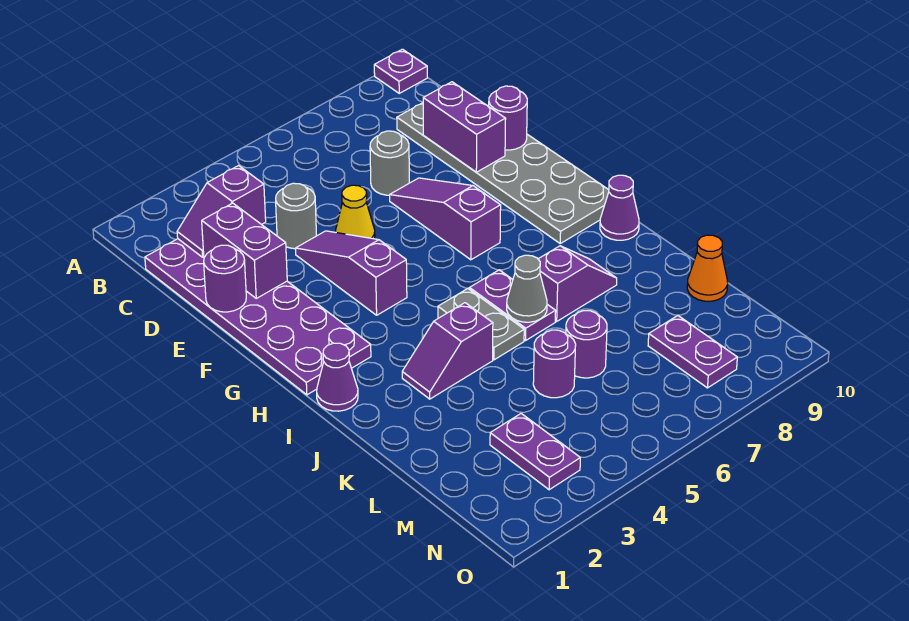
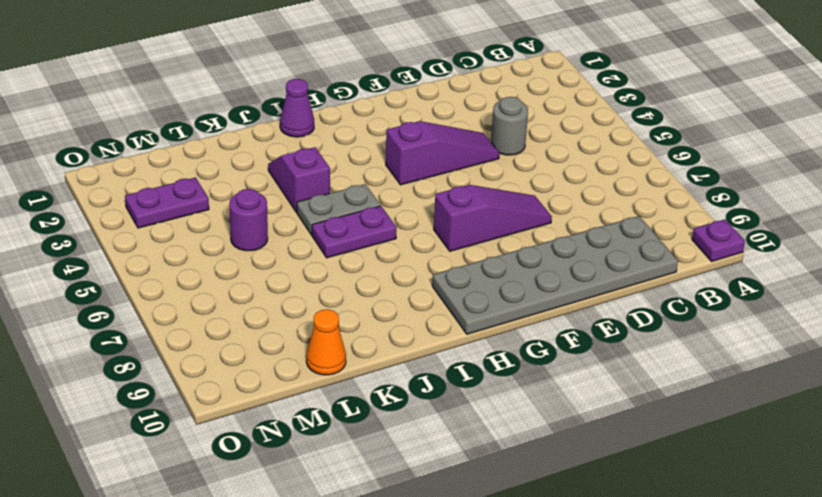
none -> purple plate C1:H2 level 1
none -> grey round brick D7 level 1
none -> yellow cone E5 level 1

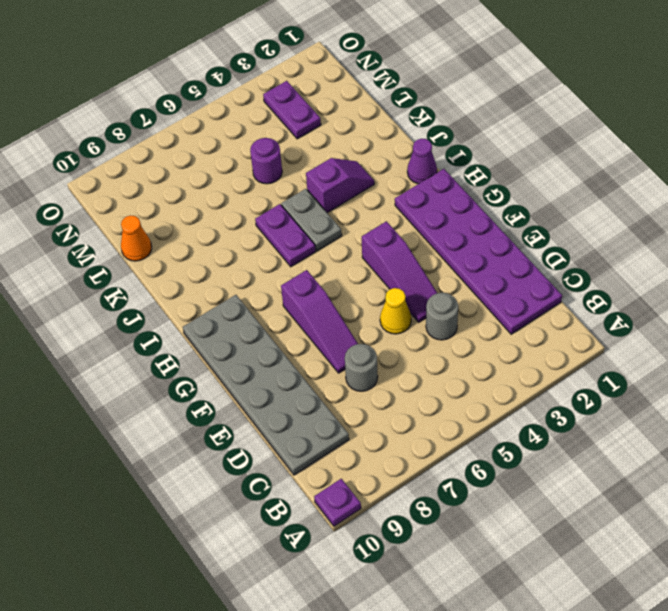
none -> purple cone I10 level 1
none -> purple slope J7:J8 level 1 top 7
none -> purple round brick L6 level 1

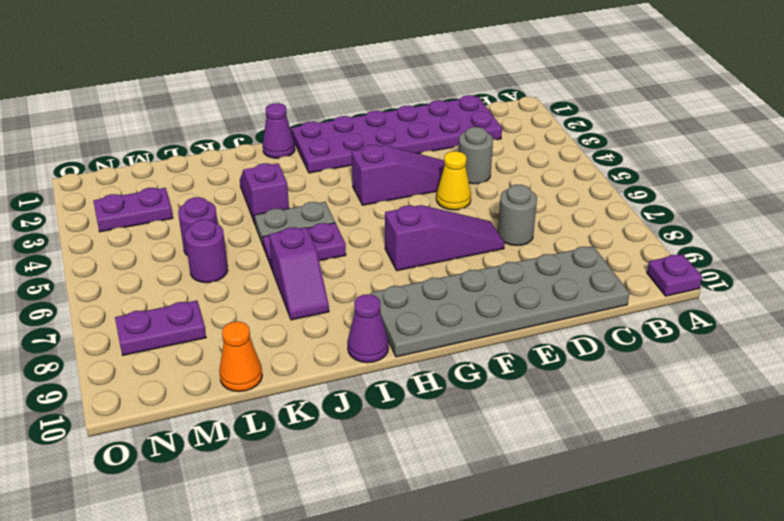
none -> purple slope C2:C3 level 2 top 3
none -> purple brick D2:E2 level 2
none -> purple brick D9:E9 level 2

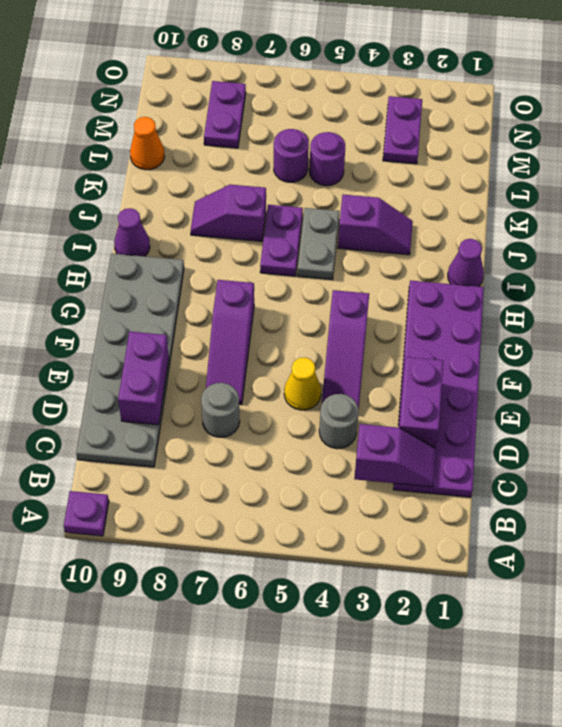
none -> purple round brick E1 level 2
none -> purple round brick E10 level 2
none -> grey cone J6 level 2

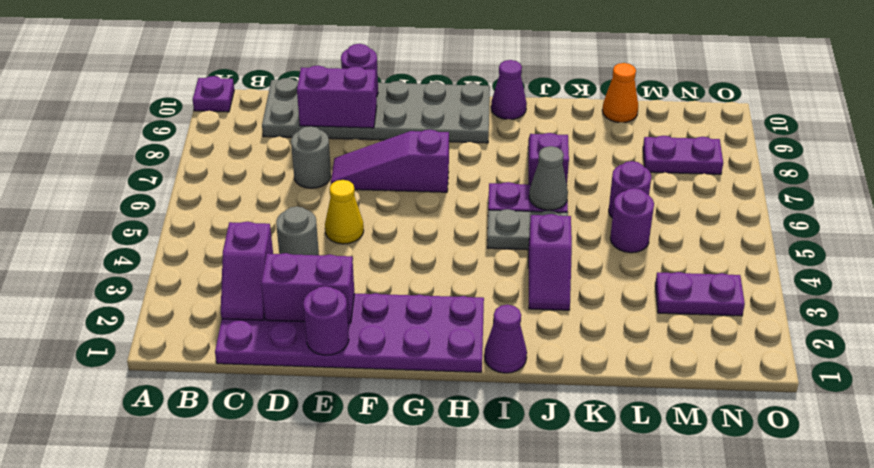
none -> purple slope E4:G4 level 1 top G

